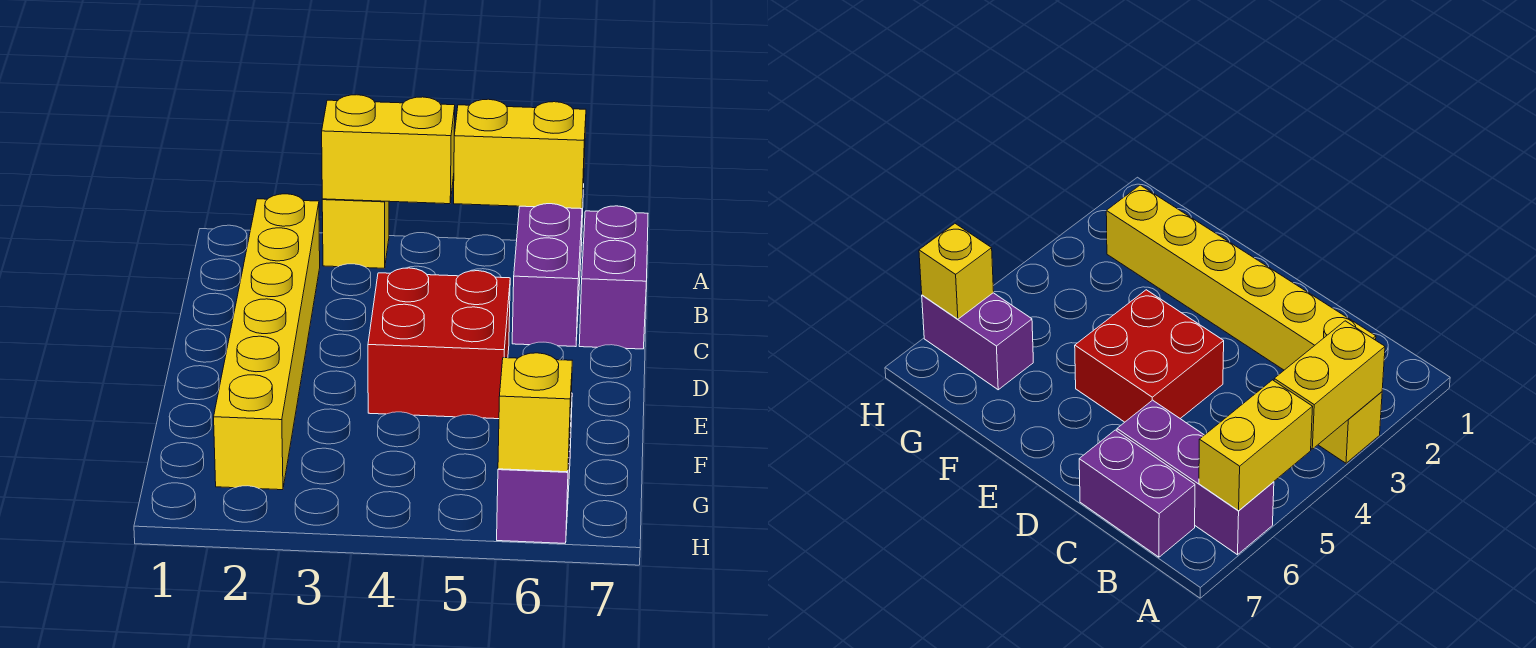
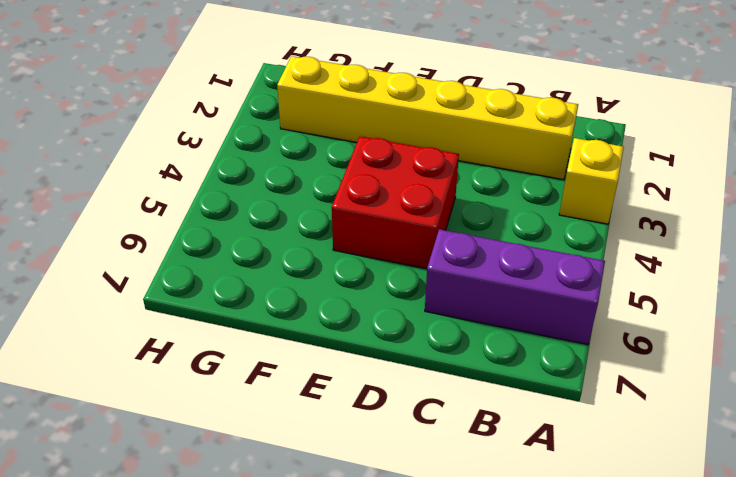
none -> purple brick B7:C7 level 1
none -> purple brick G6:H6 level 1

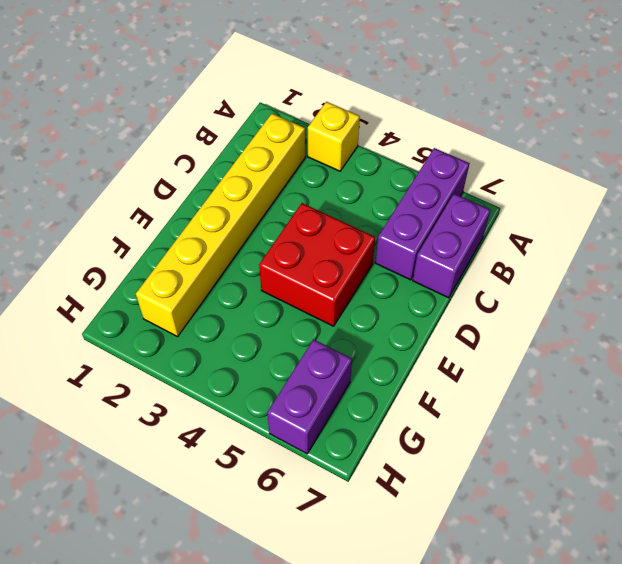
none -> yellow brick A3:A4 level 2
none -> yellow brick A5:A6 level 2

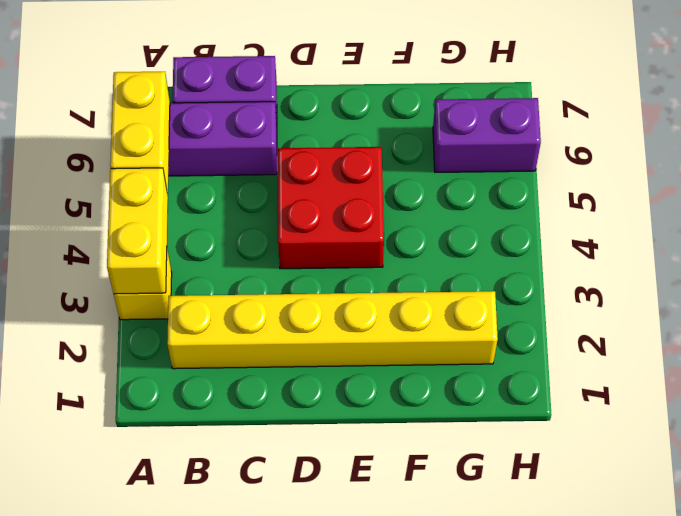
none -> yellow brick H6 level 2

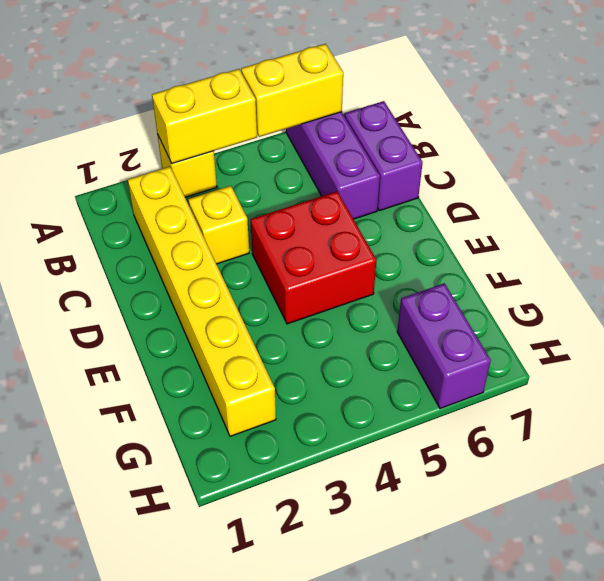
yellow brick C3 level 1 -> yellow brick H6 level 2

